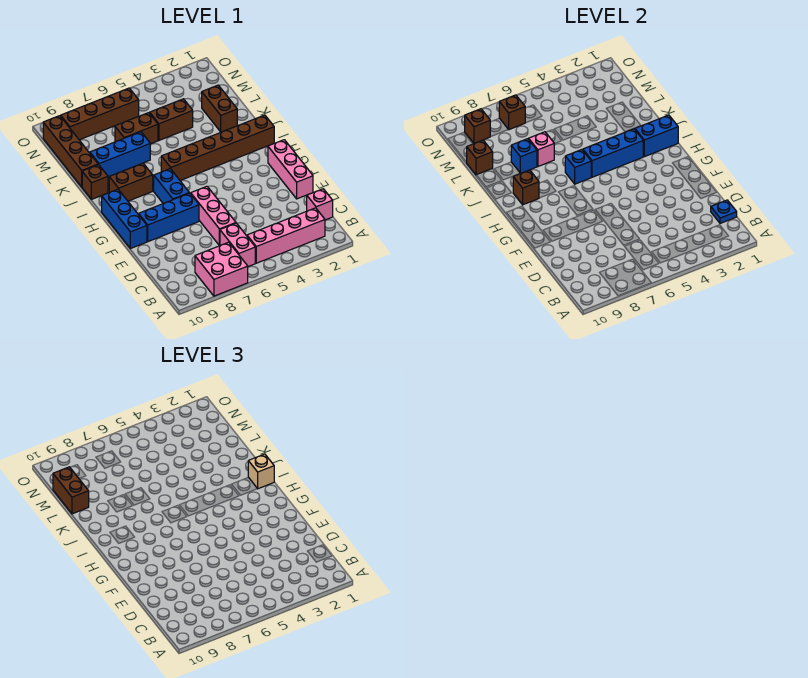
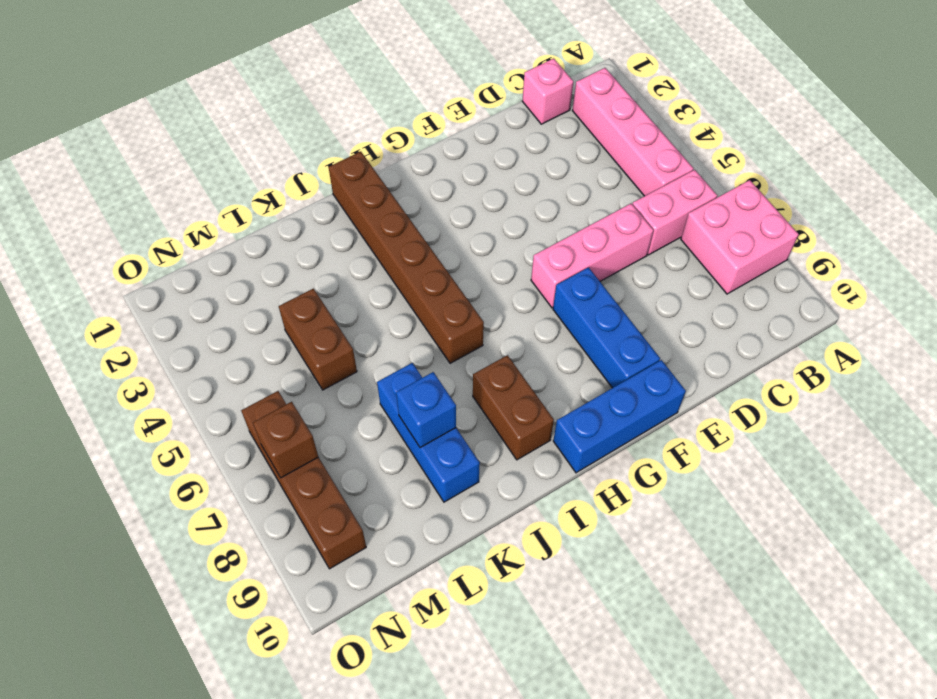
none -> pink brick E1:G1 level 1
none -> blue brick G7:H7 level 1
none -> brown brick J10 level 1
none -> brown brick K2:L2 level 1

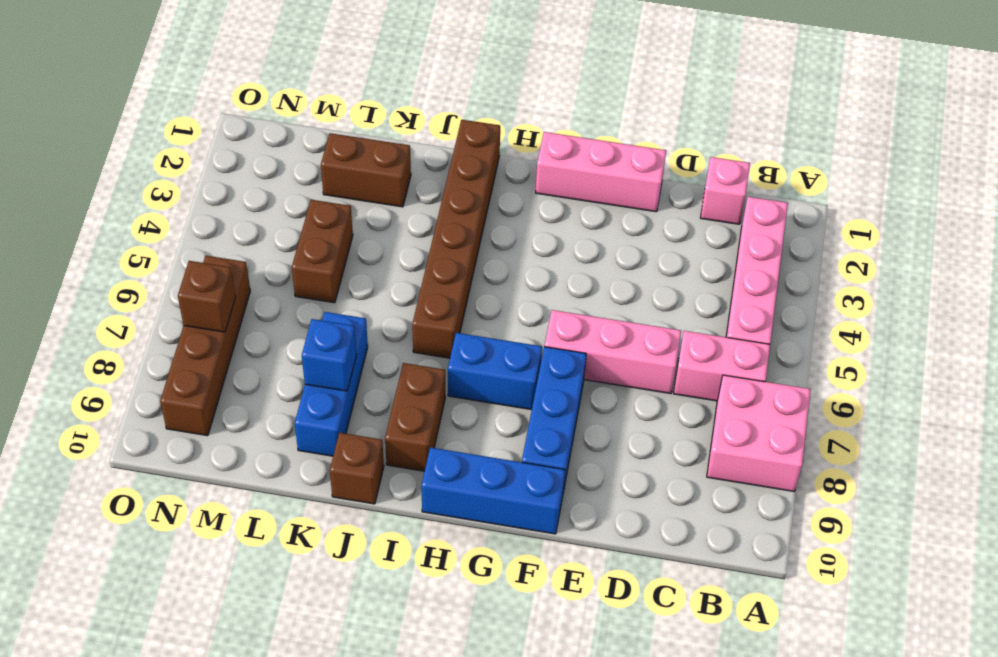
none -> brown brick K10:N10 level 1
none -> brown brick L6:L7 level 1
none -> blue plate C1 level 2
none -> blue brick I1:I2 level 2

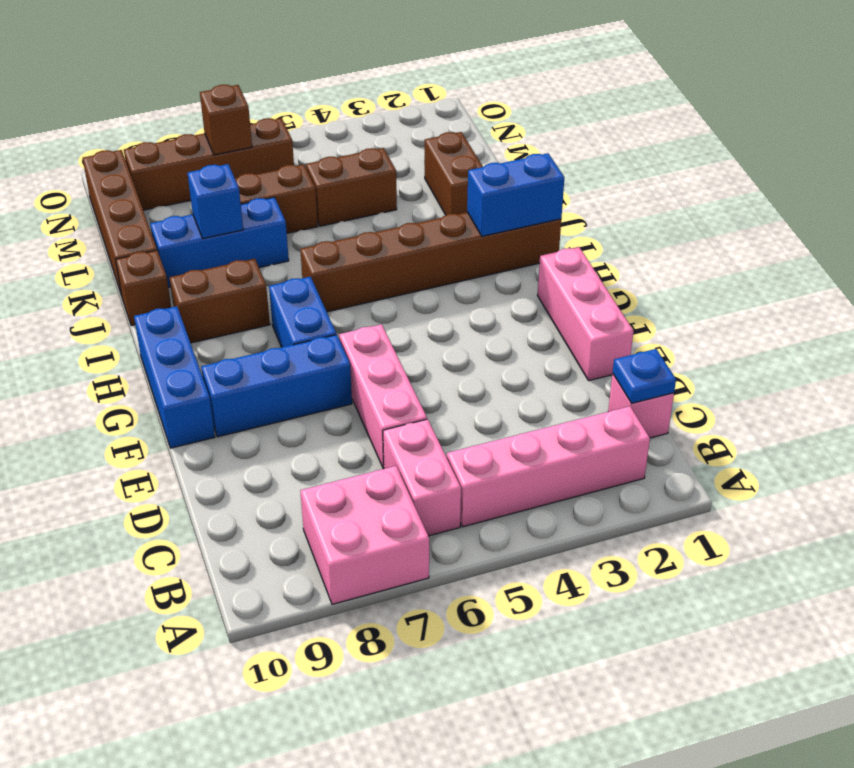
none -> blue brick I3:I5 level 2
none -> blue brick I6 level 2
none -> brown brick I9 level 2
none -> pink brick K7 level 2

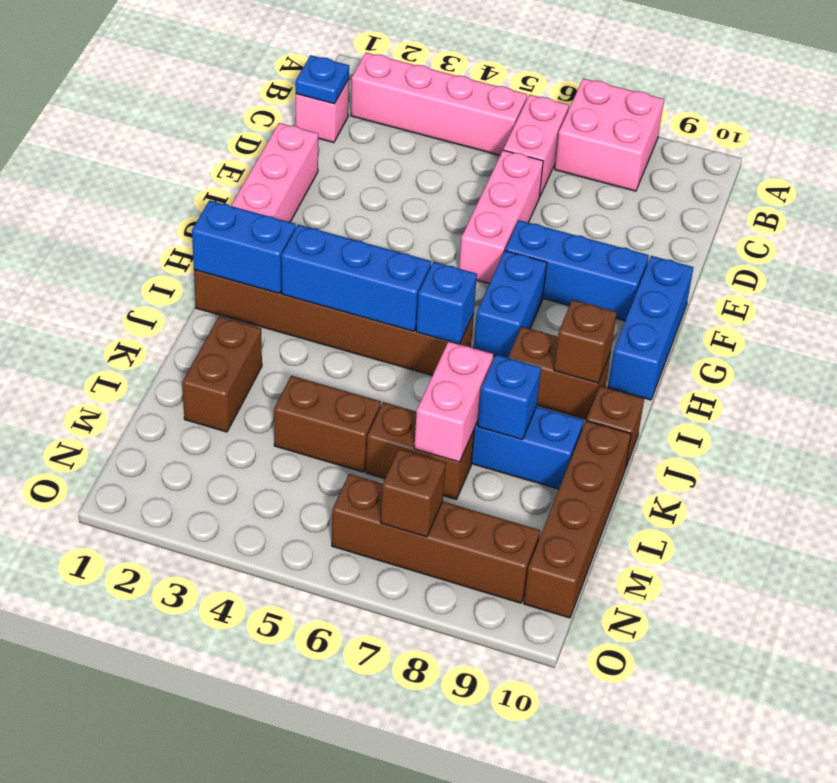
pink brick K7:L7 level 2 -> pink brick K7 level 2
none -> brown brick L10 level 2
none -> brown brick N9 level 2
none -> tan brick I1 level 3
none -> brown brick L10:M10 level 3

